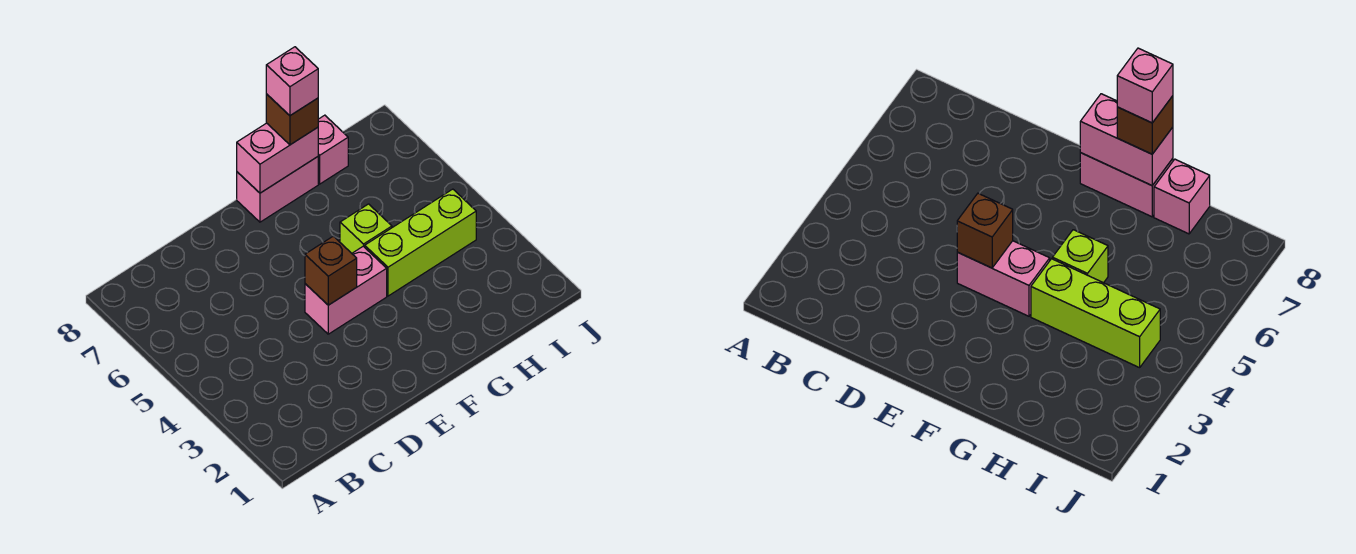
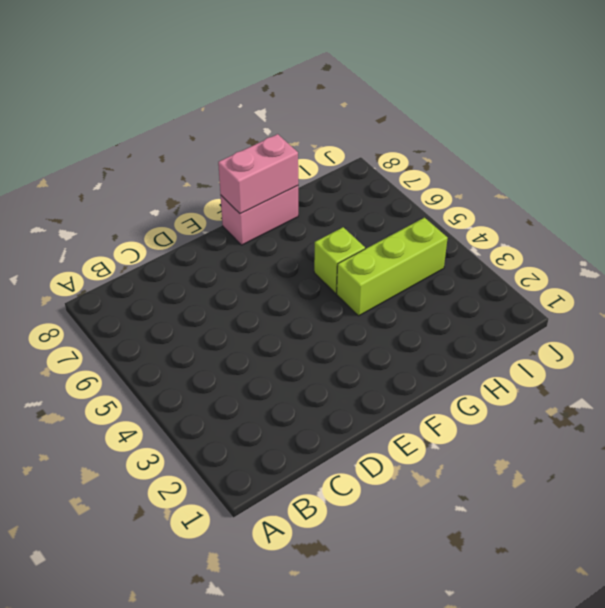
none -> pink brick E4:F4 level 1
none -> pink brick H8 level 1

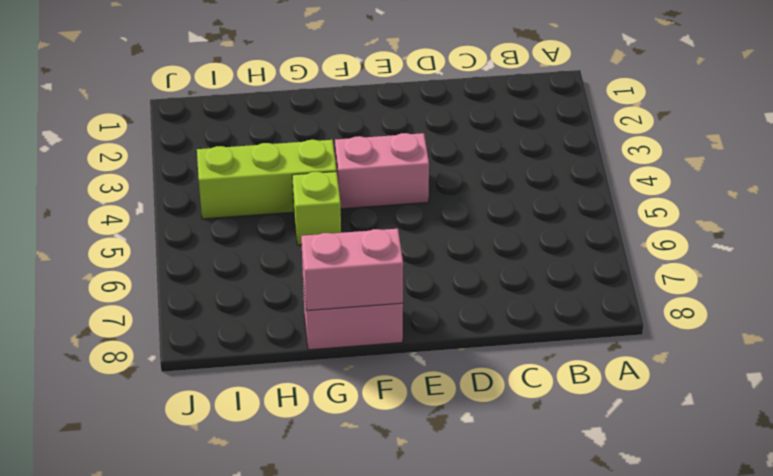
none -> pink brick H8 level 1
none -> brown brick E4 level 2

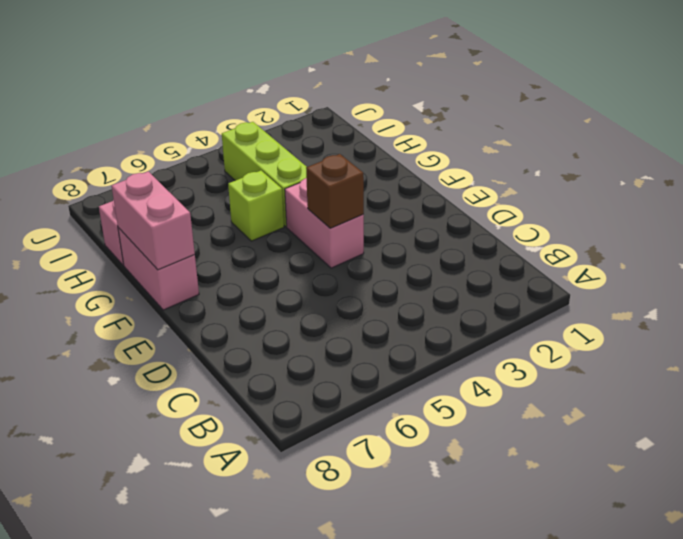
none -> brown brick G8 level 3
none -> pink brick G8 level 4

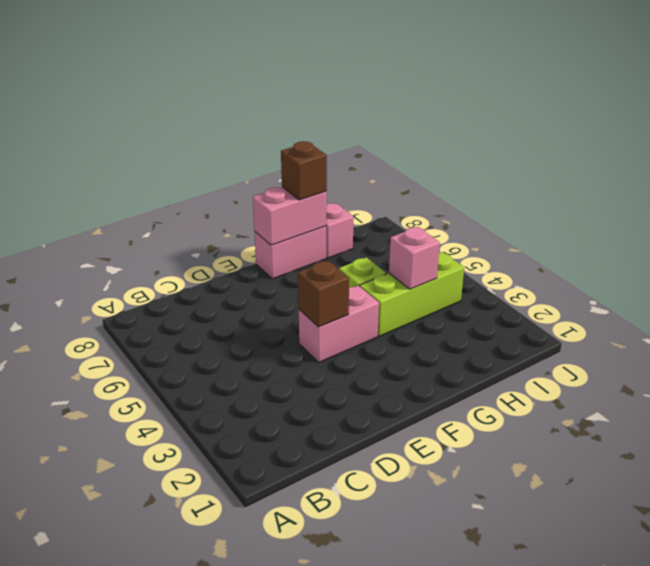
pink brick H4 level 2 -> pink brick G8 level 4

